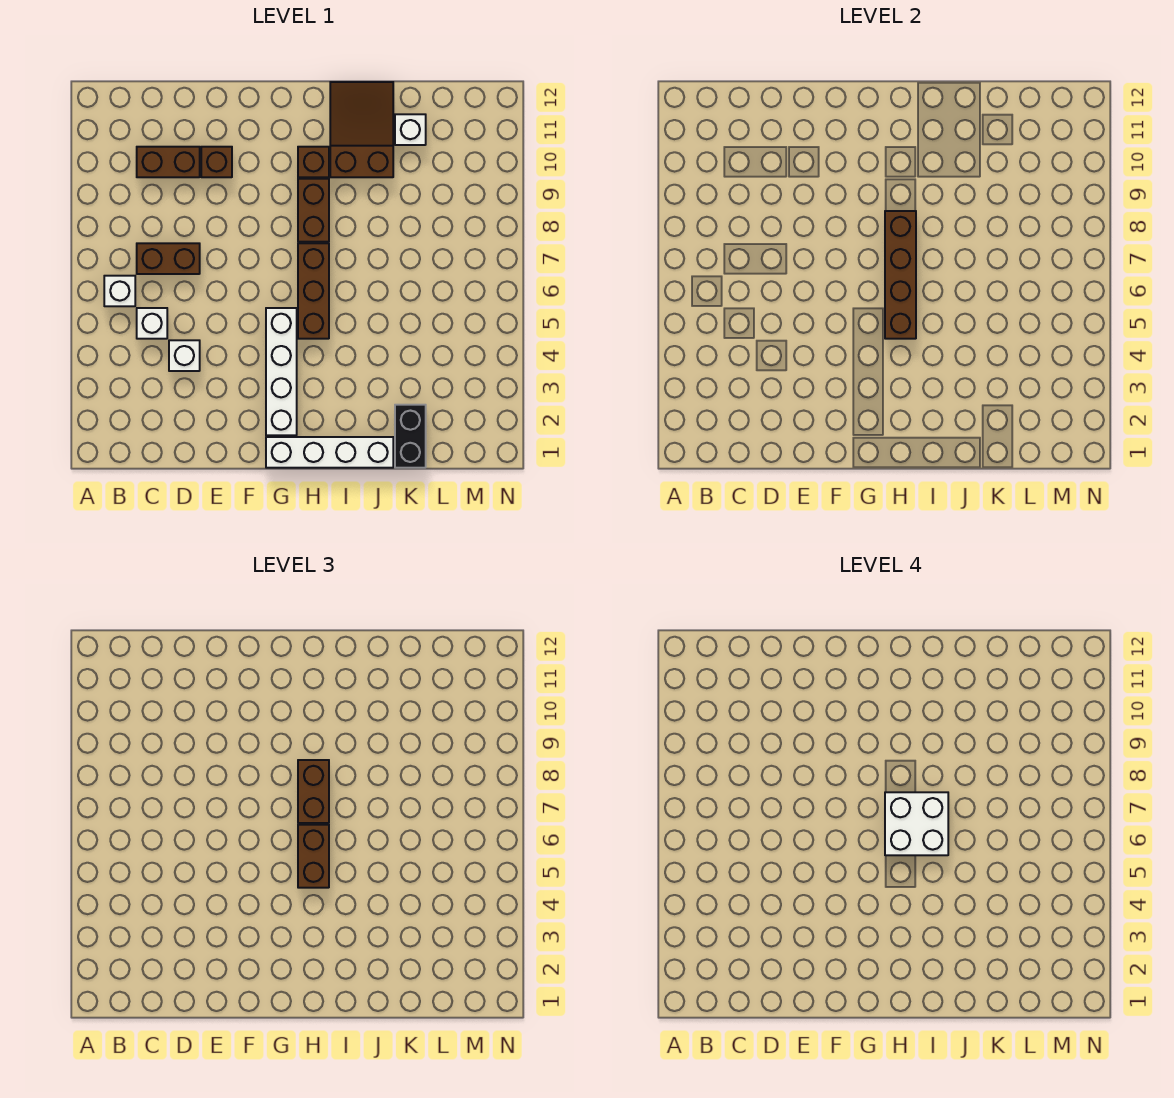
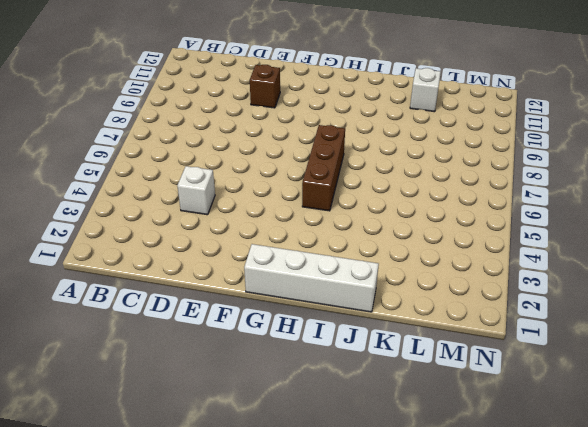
none -> white brick B6 level 1
none -> white brick C5 level 1
none -> brown brick C7:D7 level 1

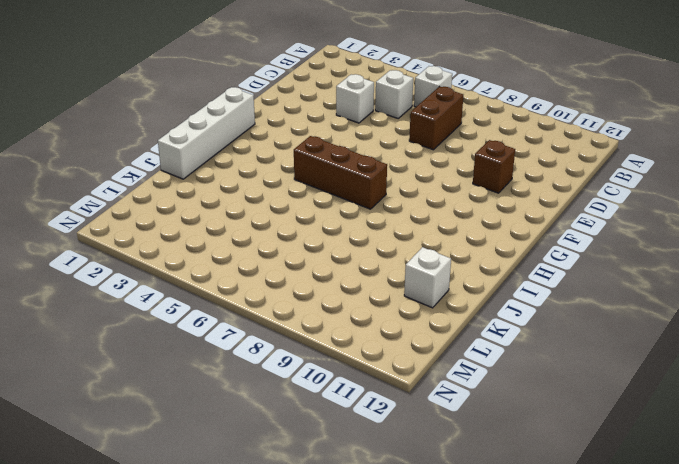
none -> brown brick C10:D10 level 1
none -> white brick G2:G5 level 1
none -> brown brick H8:H9 level 1

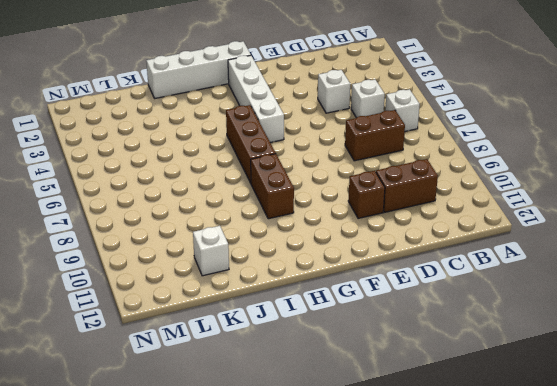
none -> brown brick H10 level 1
none -> brown slope I10:J12 level 1 top 10
none -> black brick K1:K2 level 1

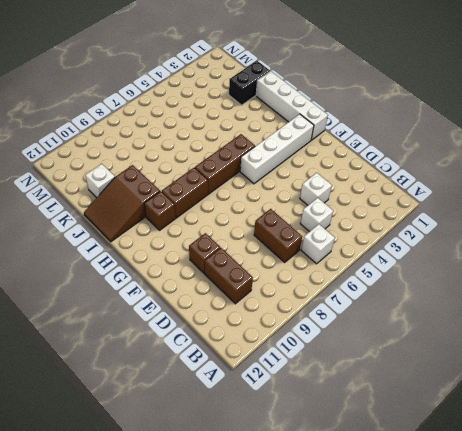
none -> brown brick H5:H8 level 2
none -> brown brick H5:H6 level 3
none -> brown brick H7:H8 level 3

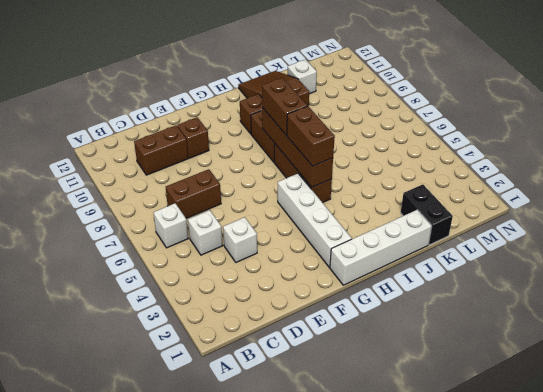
none -> white brick H6:I7 level 4

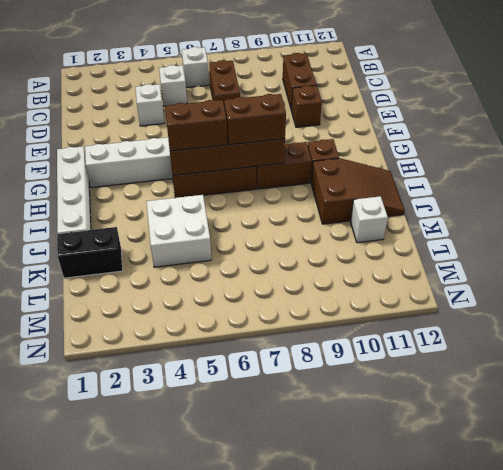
white brick J4:K5 level 1 -> white brick H6:I7 level 4

